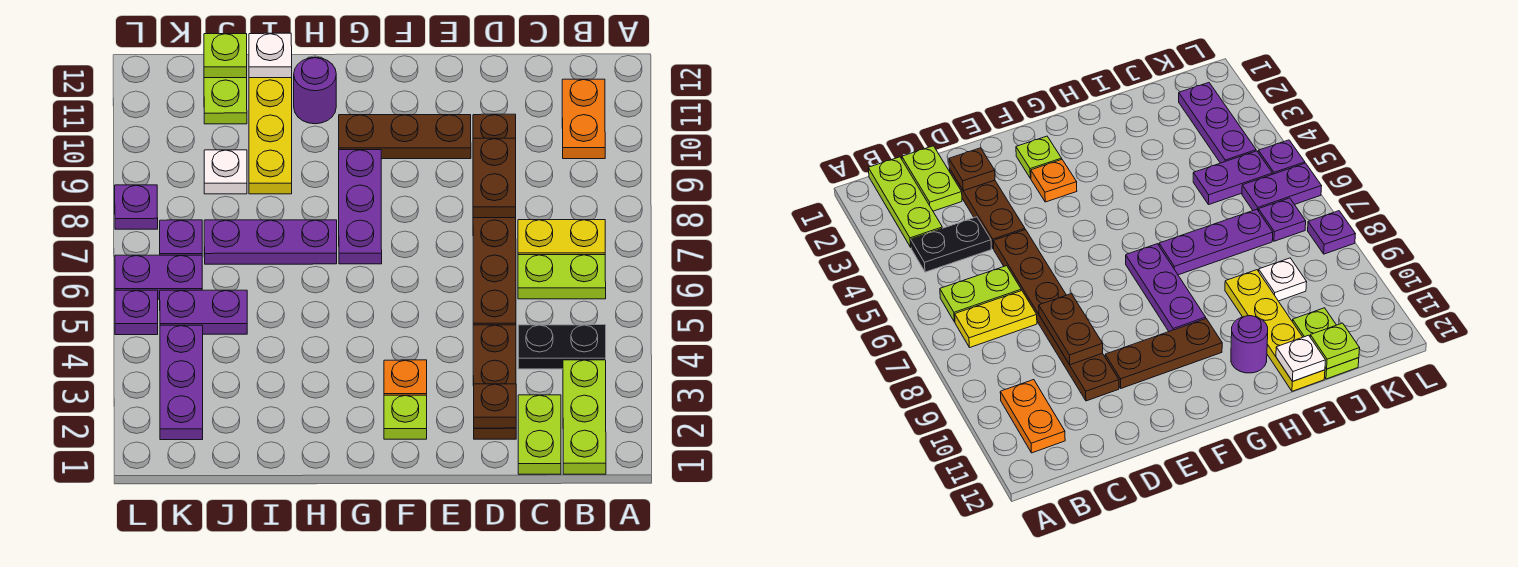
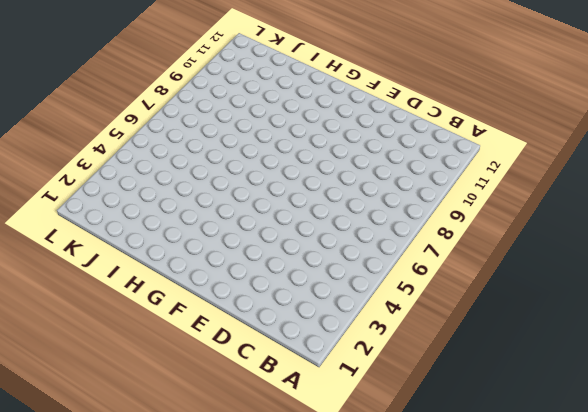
none -> lime plate B1:B3 level 1
none -> black plate B4:C4 level 1
none -> lime plate B6:C6 level 1

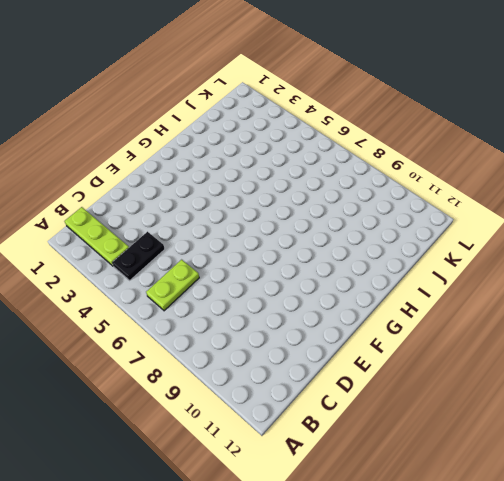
none -> yellow plate B7:C7 level 1
none -> orange plate B10:B11 level 1
none -> lime plate C1:C2 level 1

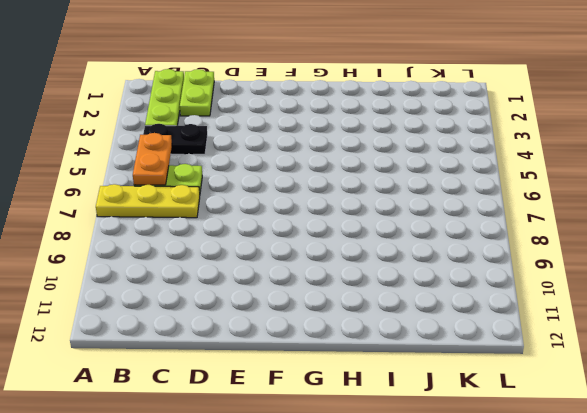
yellow plate A7:C7 level 1 -> yellow plate B7:C7 level 1
orange plate B5:B6 level 2 -> orange plate B10:B11 level 1
none -> brown plate D2:D4 level 1
none -> brown plate D5:D10 level 1
none -> brown plate E10:G10 level 1

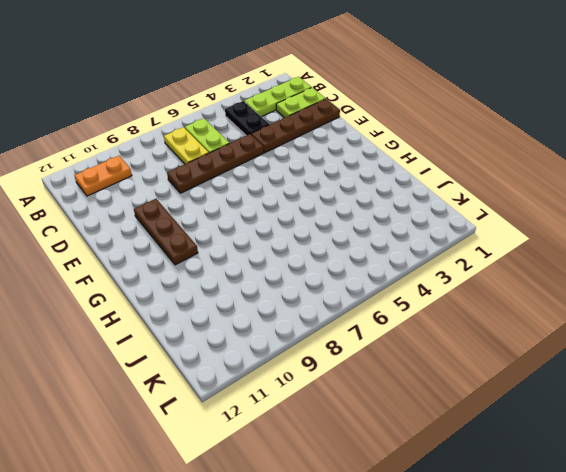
brown plate D1:D4 level 1 -> brown plate D2:D4 level 1
brown plate D5:D8 level 1 -> brown plate D5:D10 level 1
none -> lime plate F2 level 1
none -> orange plate F3 level 1
none -> purple plate G7:G9 level 1

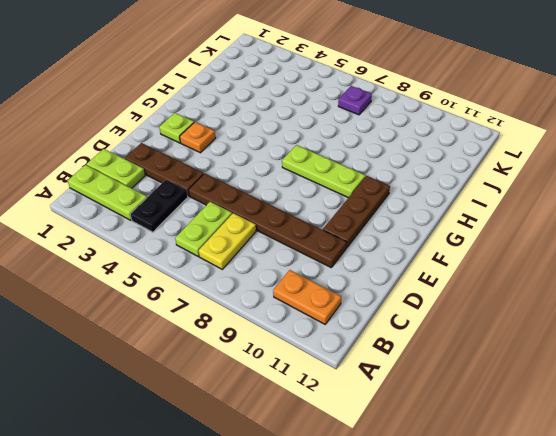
lime plate G7:G9 level 1 -> purple plate G7:G9 level 1
none -> purple plate H7:J7 level 1
none -> purple round brick H11 level 1
none -> yellow plate I9:I12 level 1

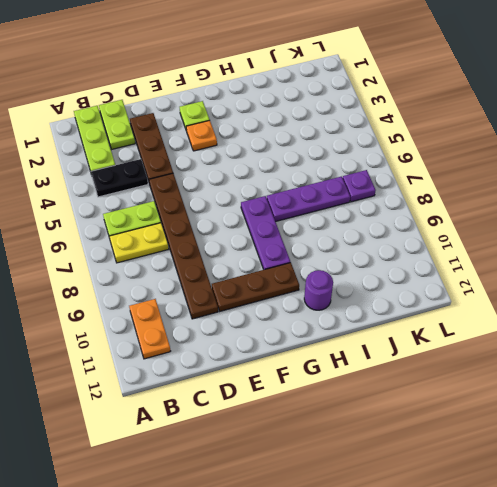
none -> yellow plate I9:I12 level 1
none -> purple plate J5:K5 level 1
none -> white plate J9 level 1

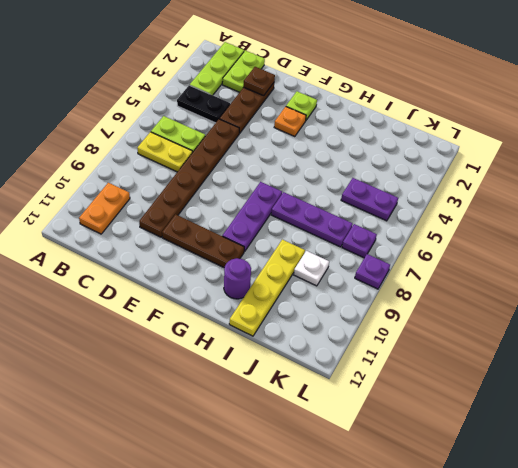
none -> lime plate J11:J12 level 1
none -> purple plate K2:K4 level 1
none -> purple plate K6:L6 level 1

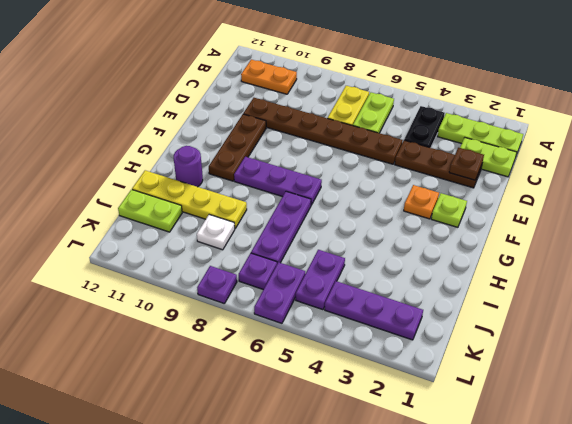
none -> purple plate L5 level 1
none -> brown plate D8:D9 level 2
none -> white plate I12 level 2

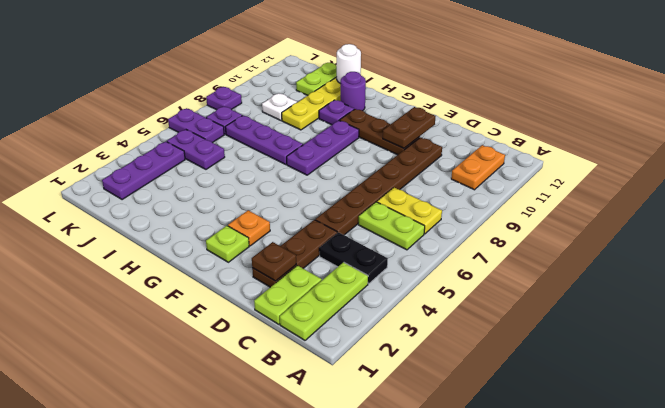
brown plate E10:E11 level 2 -> brown plate D8:D9 level 2
purple plate H10 level 1 -> purple plate L5 level 1
white round brick I12 level 2 -> white plate I12 level 2
none -> lime plate J12 level 2

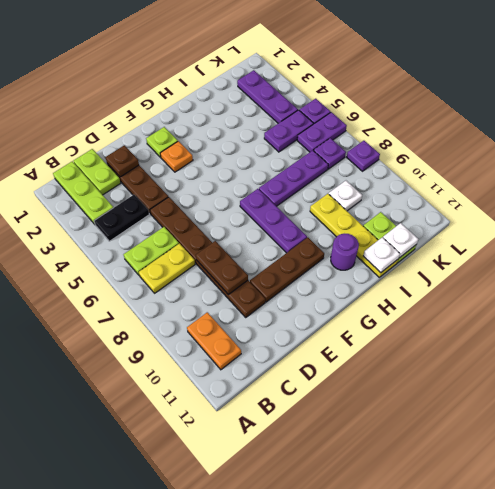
white plate J12 level 2 -> lime plate J12 level 2

